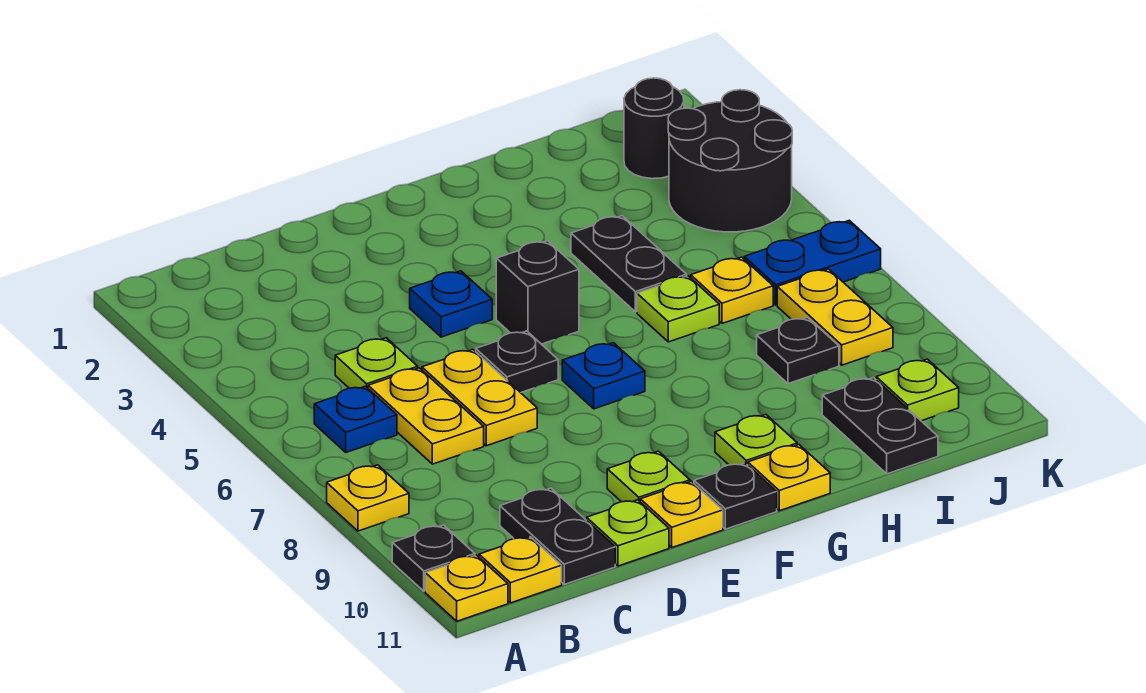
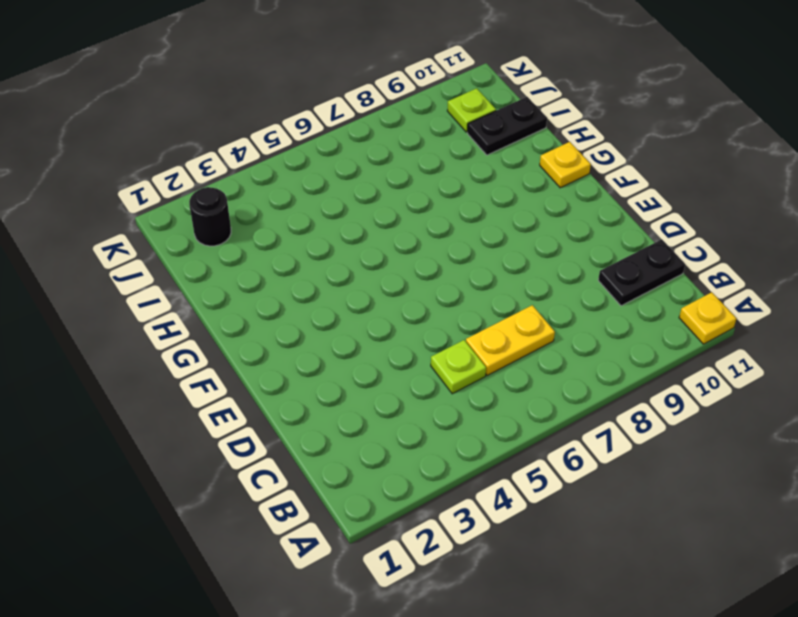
none -> yellow plate A8 level 1
none -> black plate A10 level 1
none -> blue plate B6 level 1

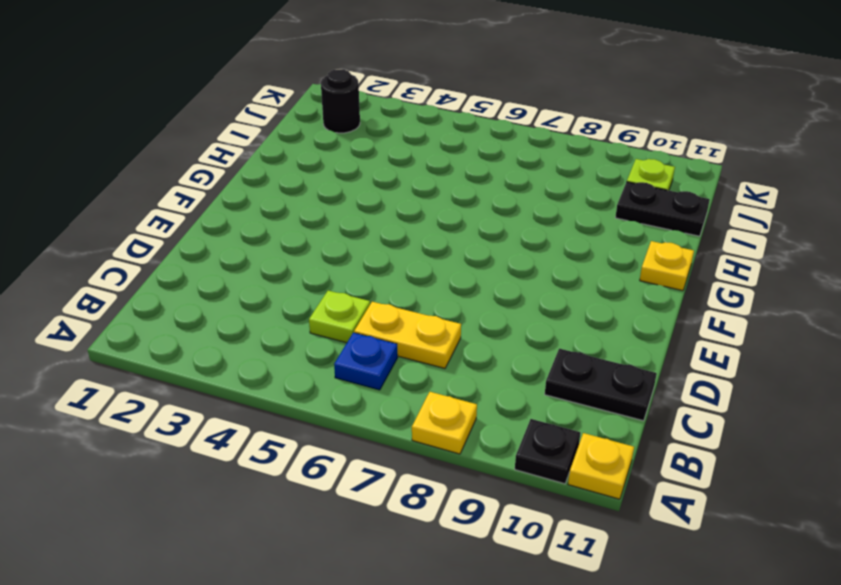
none -> yellow plate B11 level 1
none -> yellow plate D6:D7 level 1
none -> lime plate D11 level 1

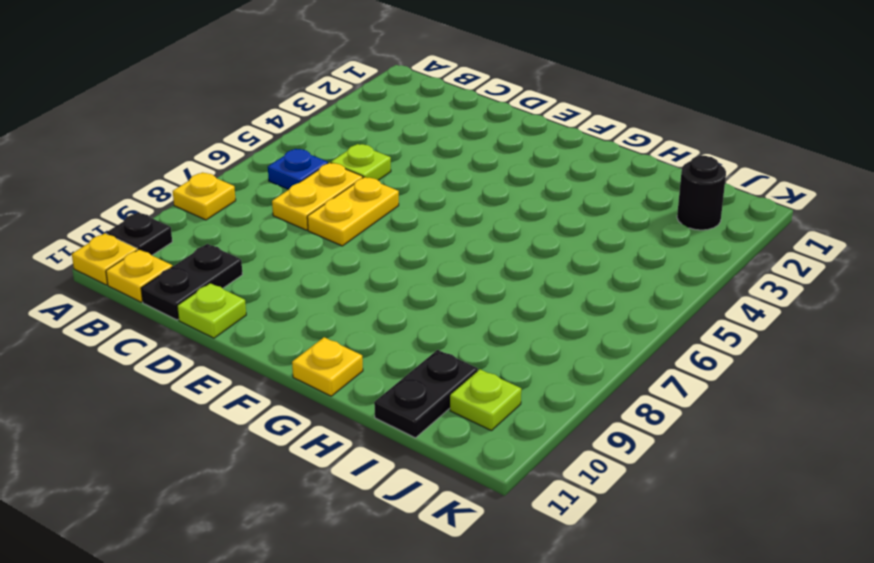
none -> blue plate E4 level 1
none -> black plate E6 level 1
none -> lime plate E10 level 1

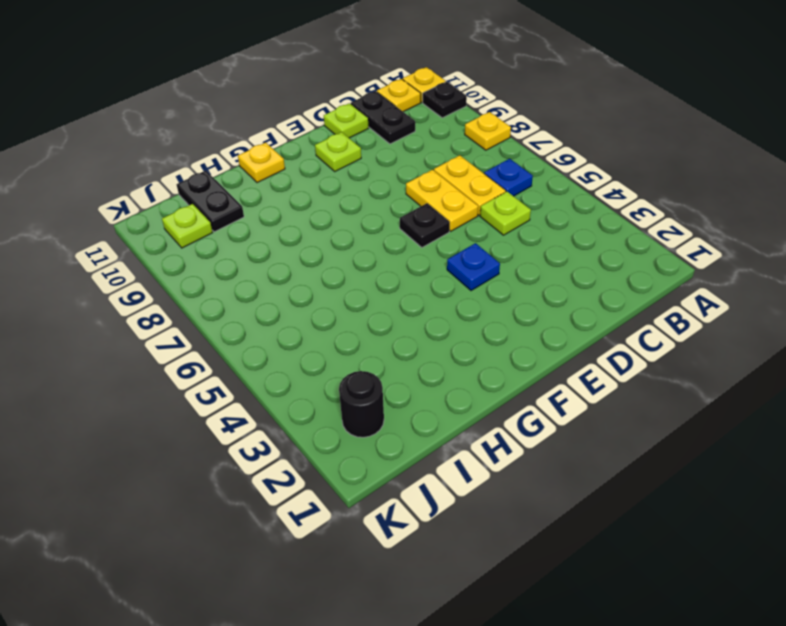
none -> yellow plate E11 level 1
none -> black brick F5 level 1
none -> blue plate F7 level 1

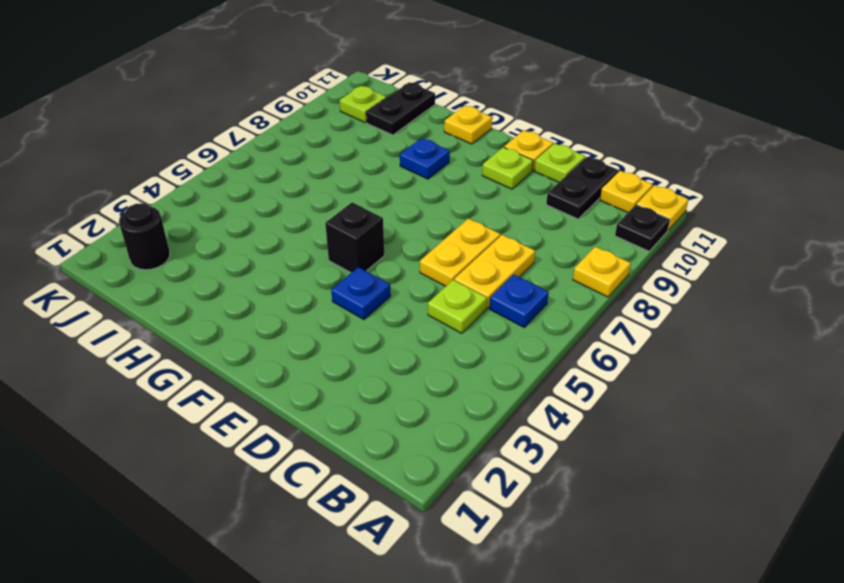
blue plate G9 level 1 -> blue plate F7 level 1
none -> black plate E6 level 1
none -> black plate F11 level 1
none -> lime plate G10 level 1

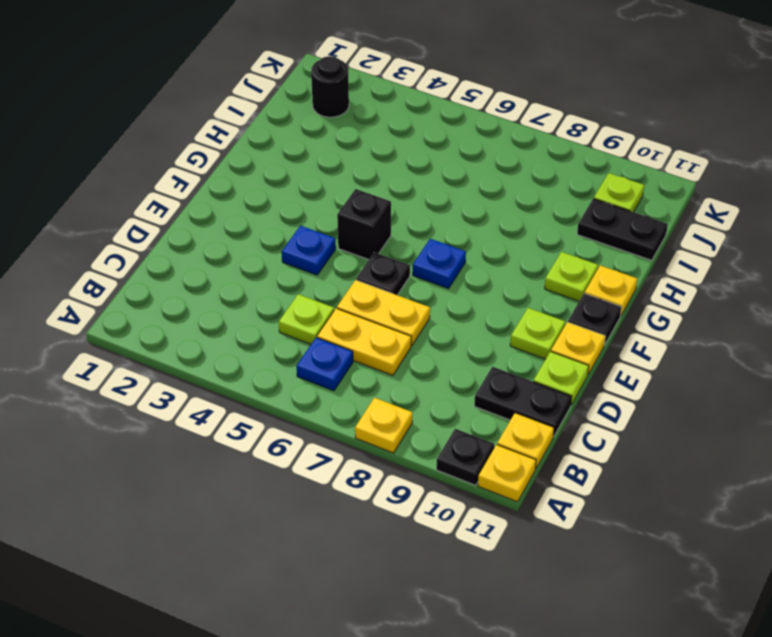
none -> black plate H4:H5 level 1
none -> lime plate H6 level 1
none -> yellow plate I6 level 1

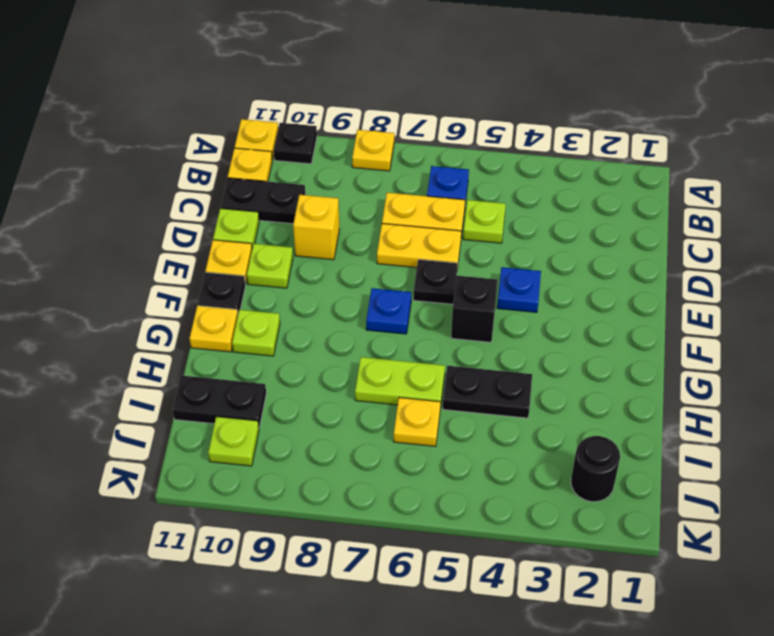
yellow brick D9 level 1 -> none
lime plate H6:H7 level 1 -> lime plate H6 level 1
none -> black plate I8 level 1
none -> black round brick J3:K4 level 1
none -> blue plate J6:K6 level 1

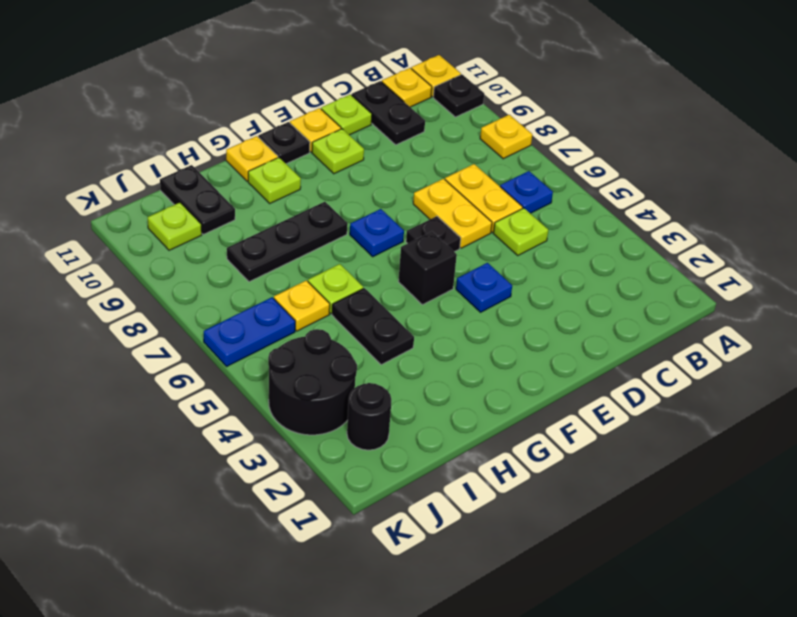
black plate G8:I8 level 1 -> black plate I8 level 1
none -> yellow plate J7:J8 level 1

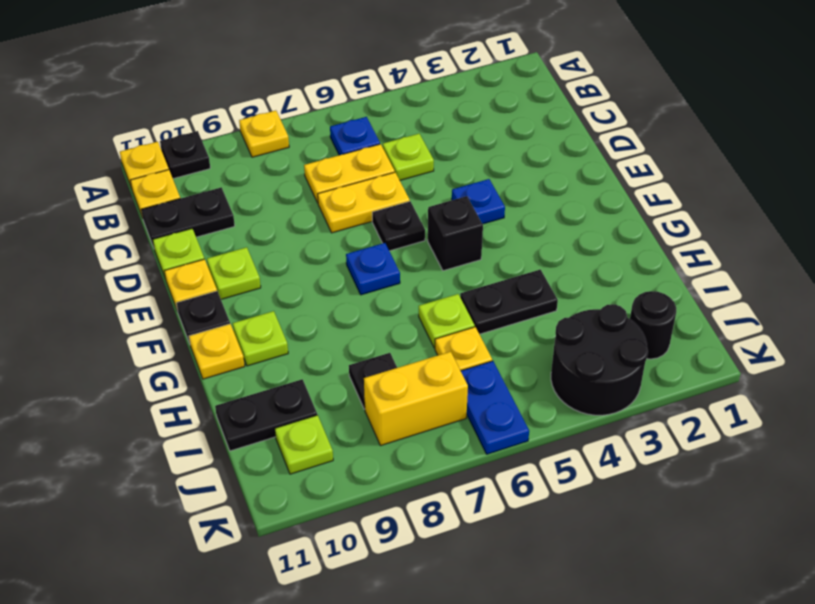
yellow brick J7:J8 level 1 -> yellow plate J7:J8 level 1

